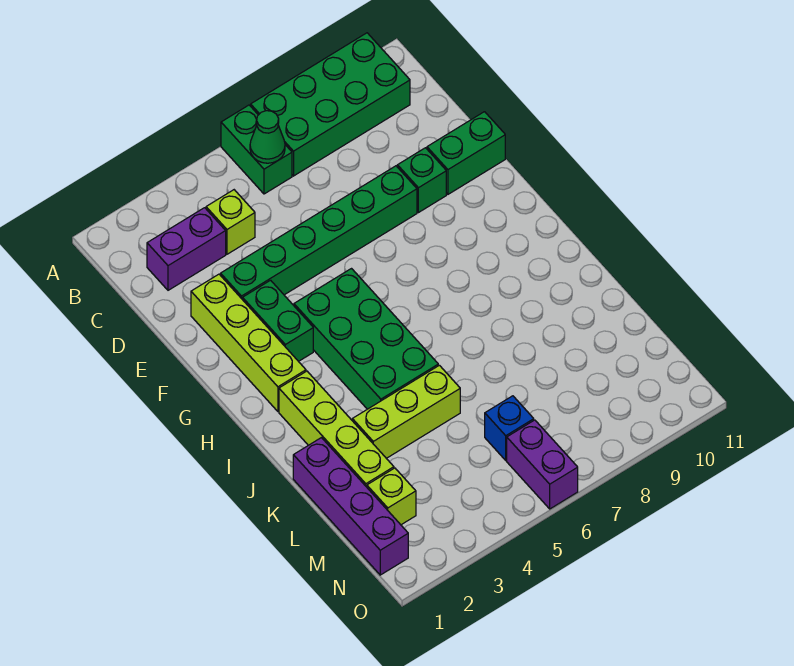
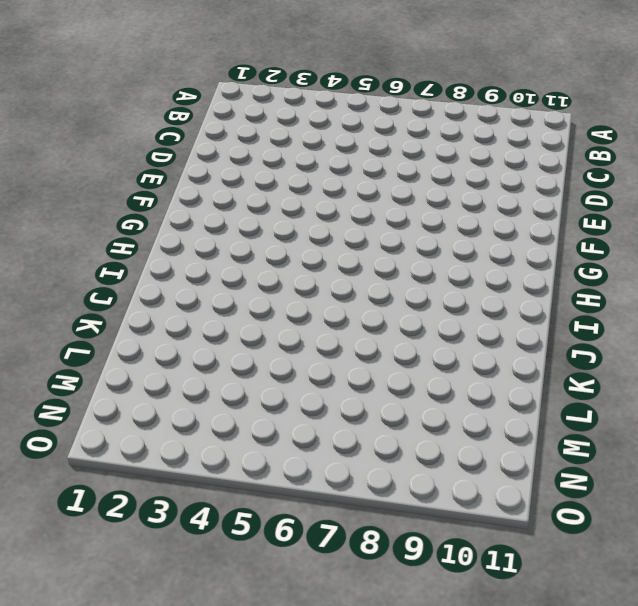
none -> green brick A6:B6 level 1
none -> green brick A7:B10 level 1
none -> purple brick C2:C3 level 1

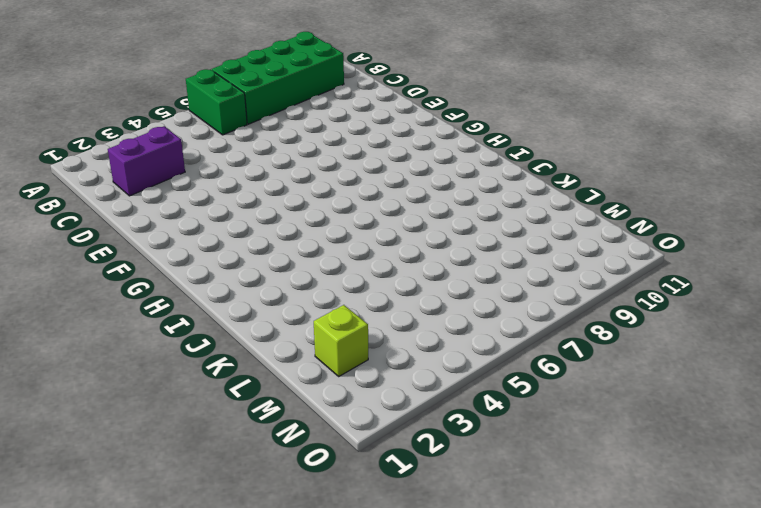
none -> lime brick C4 level 1
none -> lime brick E2:H2 level 1
none -> green brick E3:E8 level 1

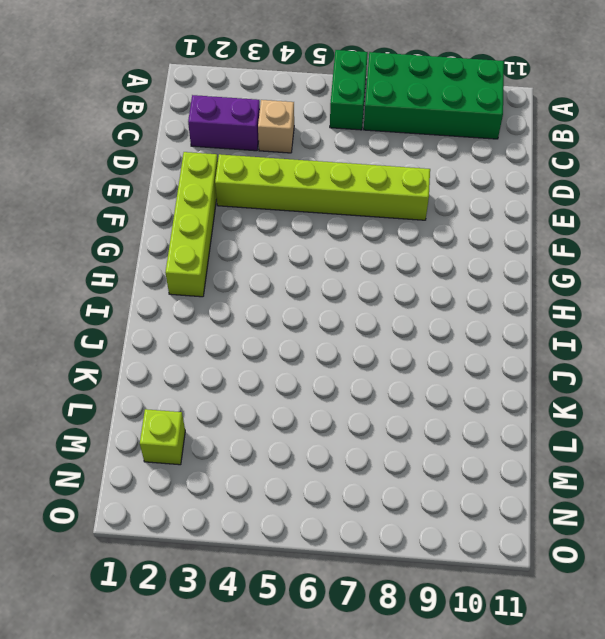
tan brick C4 level 1 -> lime brick C4 level 1
lime brick E3:E8 level 1 -> green brick E3:E8 level 1
none -> green brick E9 level 1
none -> green brick E10:E11 level 1
none -> green brick F3:G3 level 1

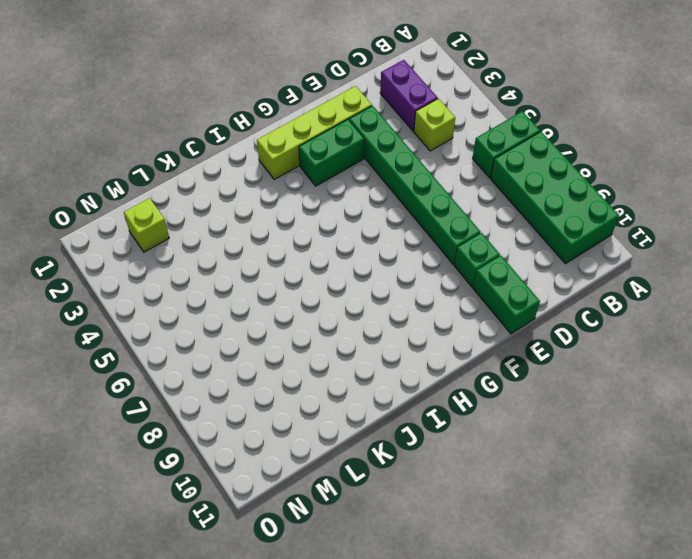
none -> green brick G4:J5 level 1
none -> lime brick I2:L2 level 1
none -> purple brick K1:N1 level 1

